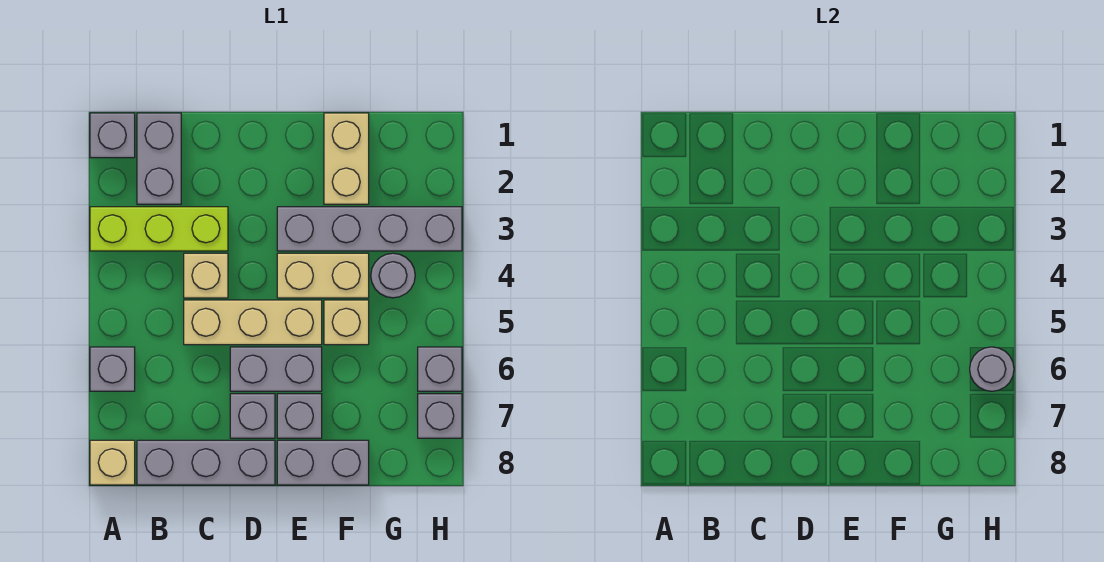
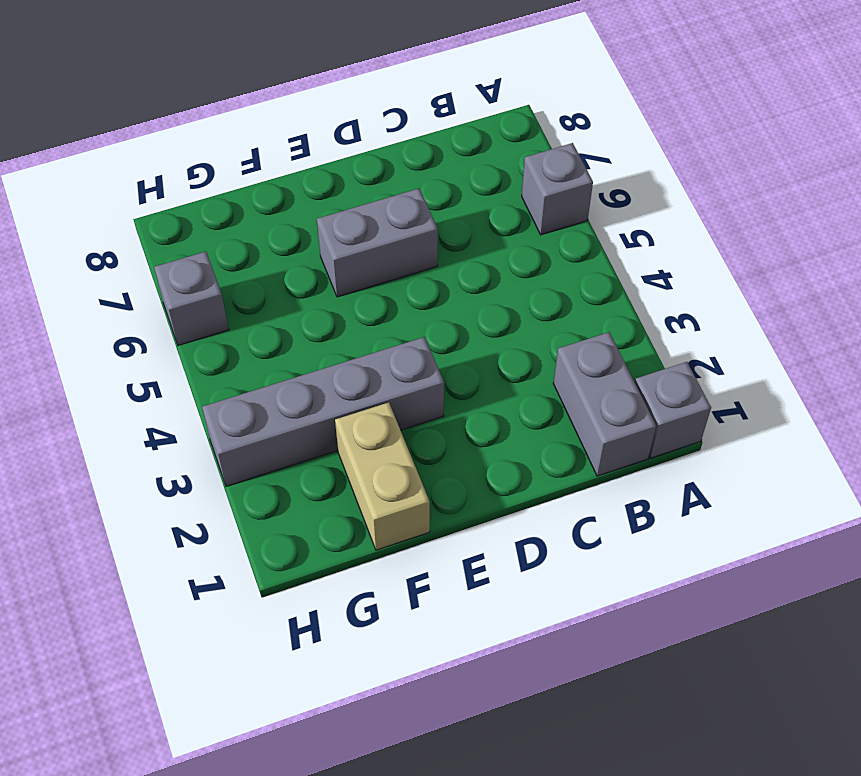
none -> lime brick A3:C3 level 1
none -> tan brick A8 level 1
none -> grey brick B8:D8 level 1

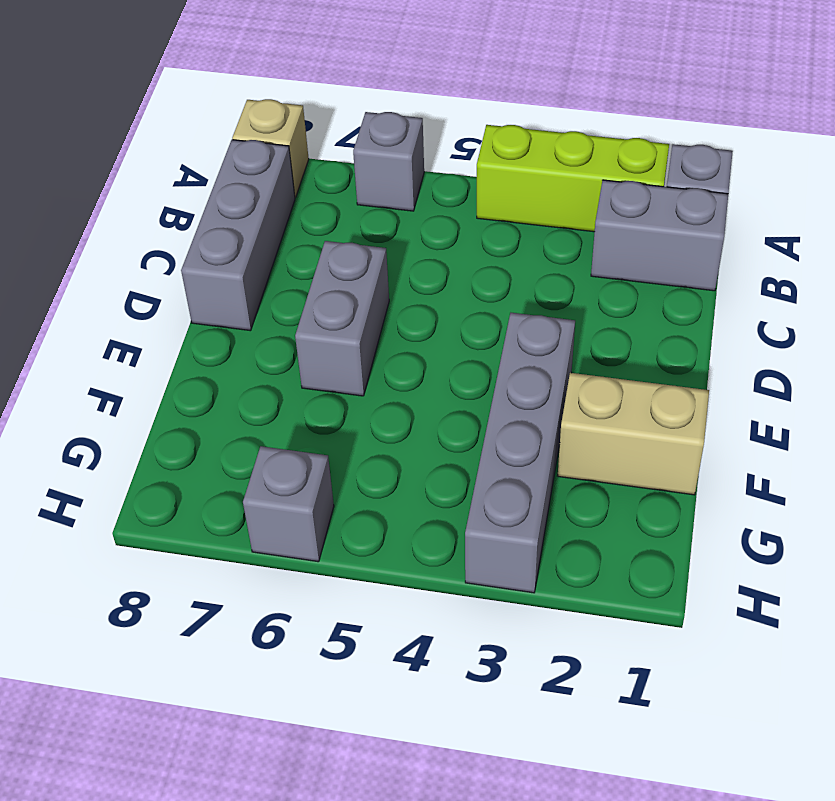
lime brick A2:A4 level 1 -> lime brick A3:C3 level 1
none -> tan brick C4 level 1
none -> tan brick C5:E5 level 1
none -> grey brick D7 level 1

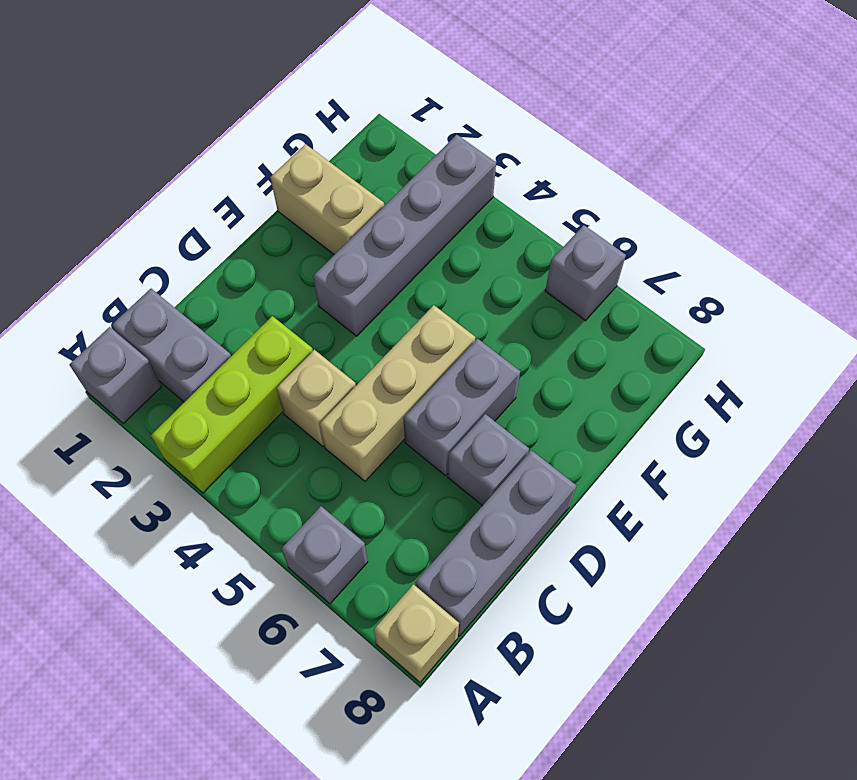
none -> tan brick E4:F4 level 1
none -> grey brick E7 level 1
none -> grey brick E8:F8 level 1

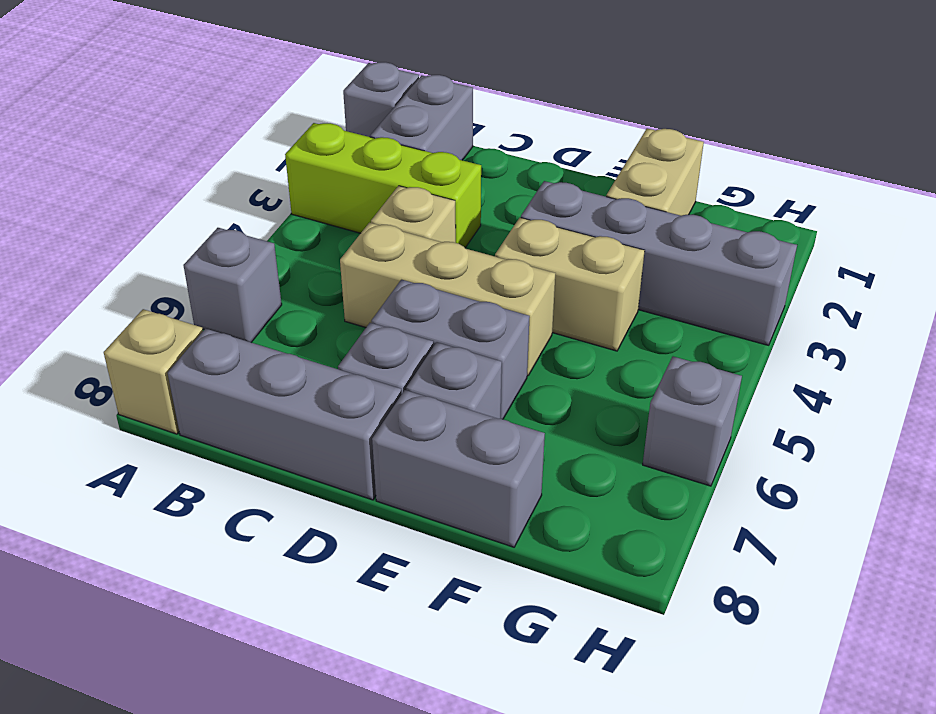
none -> tan brick F5 level 1
none -> grey round brick G4 level 1
none -> grey brick H7 level 1

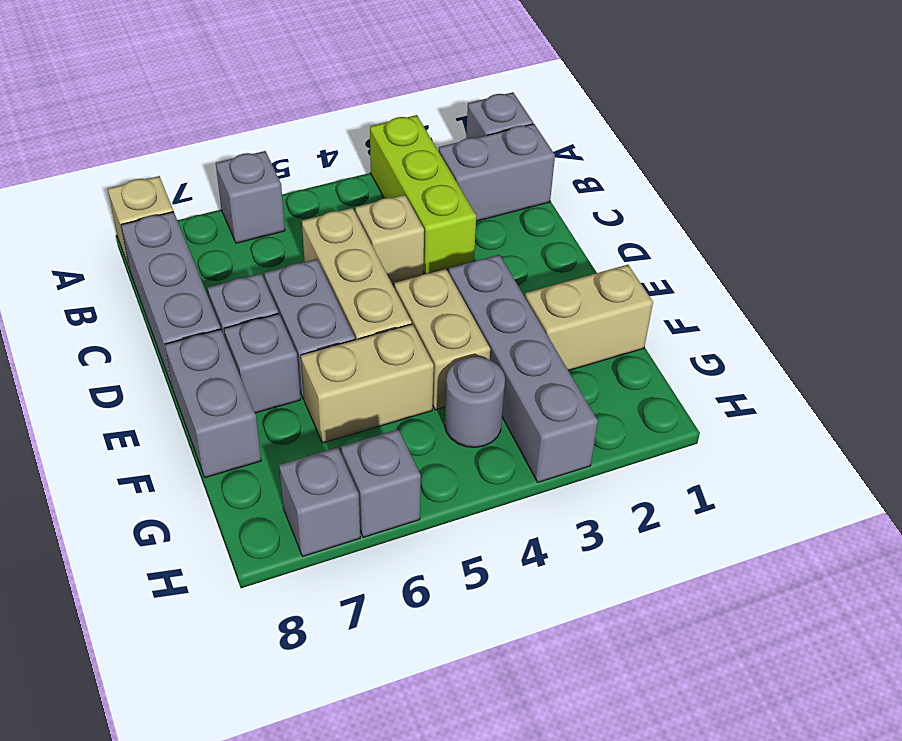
tan brick F5:F6 level 1 -> tan brick F5 level 1
none -> grey round brick H6 level 2

